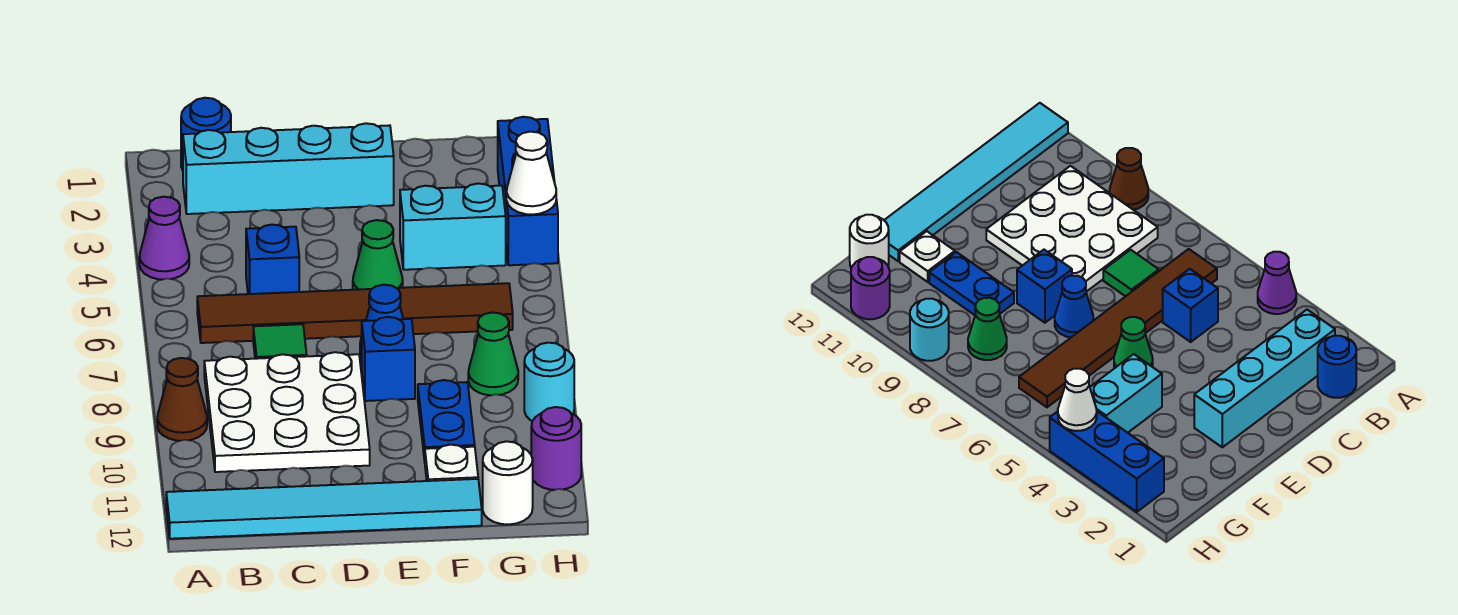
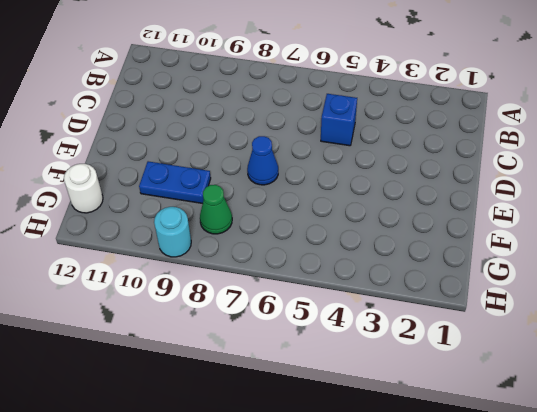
none -> purple cone A4 level 1
none -> brown cone A9 level 1
none -> cyan tile A12:F12 level 1

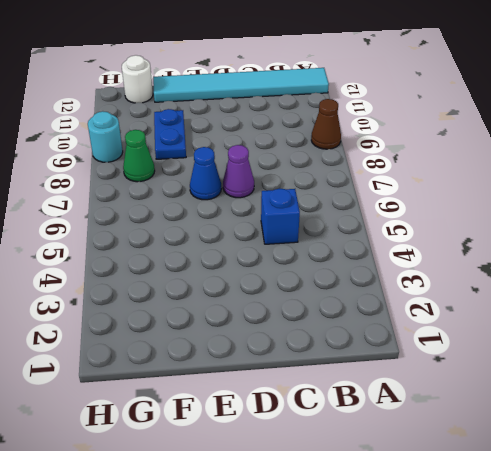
purple cone D7 level 1 -> purple cone A4 level 1
none -> blue round brick B1 level 1
none -> cyan brick B2:E2 level 1
none -> brown tile B6:G6 level 1

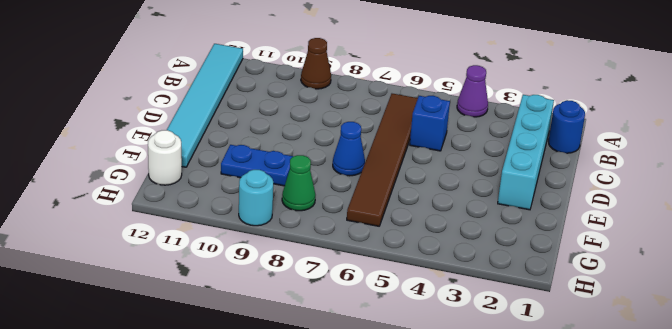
none -> white plate B8:D10 level 1
none -> green tile C7 level 1
none -> green cone E5 level 1

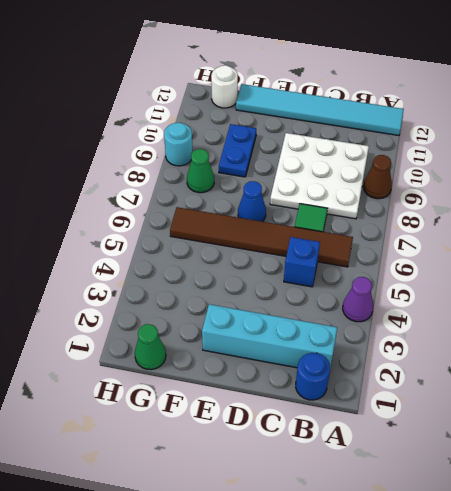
green cone G1 level 1 -> green cone E5 level 1
none -> blue brick E8 level 1
none -> cyan brick F4:G4 level 1
none -> white plate F11 level 1

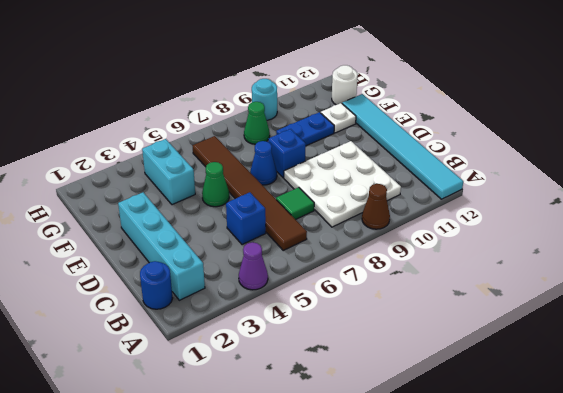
none -> blue brick H2:H4 level 1
none -> purple round brick H11 level 1
none -> white cone H4 level 2

